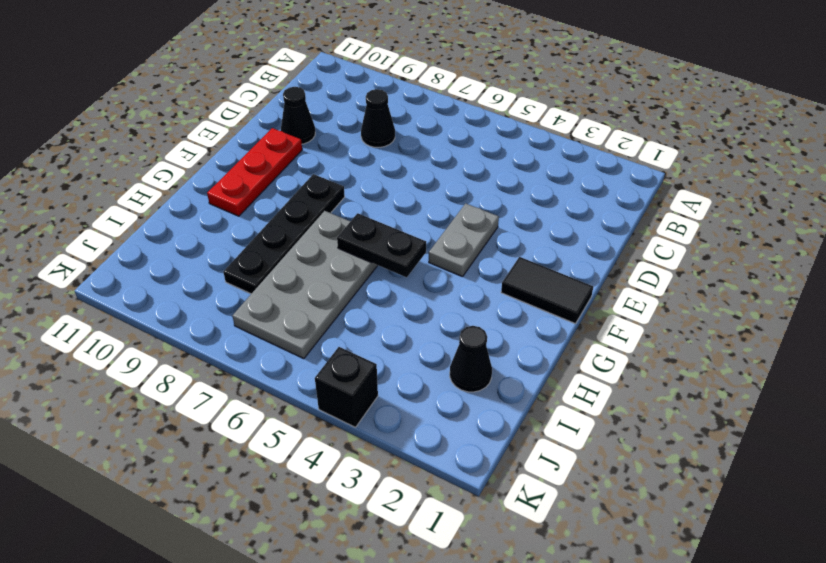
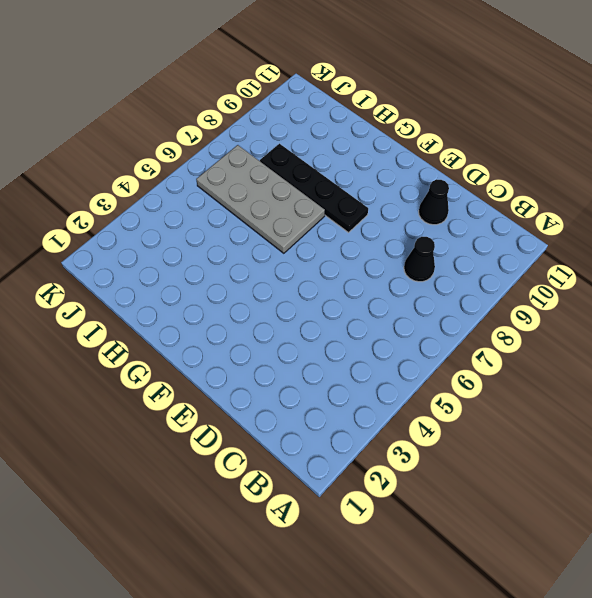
none -> grey plate E4:F4 level 1
none -> red plate E10:G10 level 1

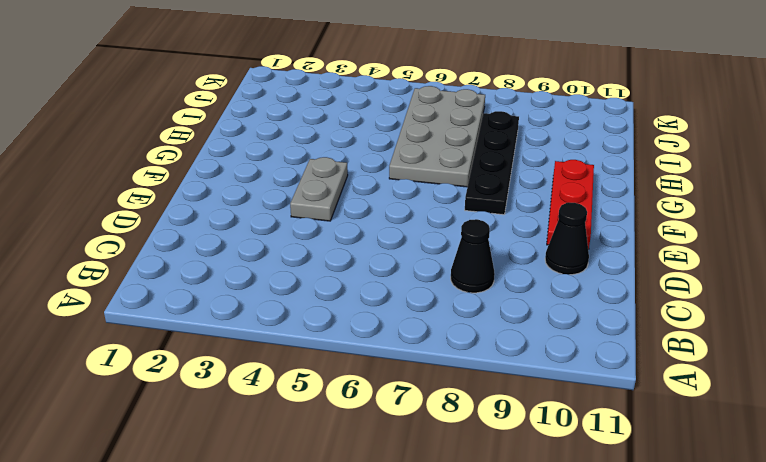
none -> black tile F1:F2 level 1
none -> black cone I2 level 1

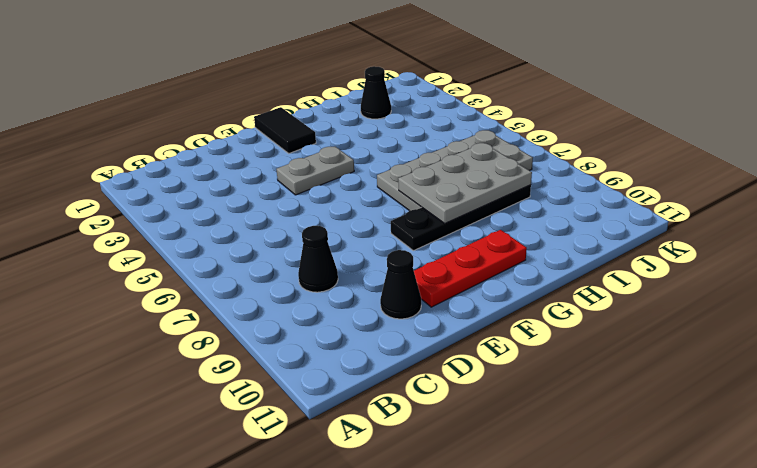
grey plate G7:I8 level 2 -> none
none -> black brick K4 level 1
none -> black plate G5:G6 level 2

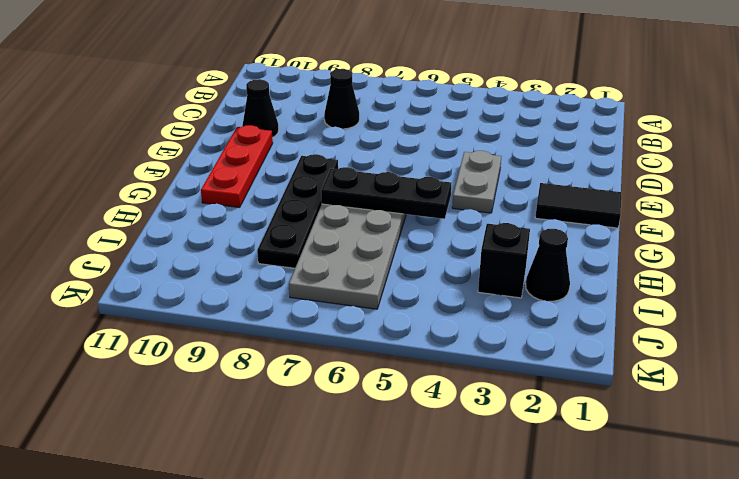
black plate G5:G7 level 2 -> black plate G5:G6 level 2
black brick I3 level 1 -> black brick K4 level 1

